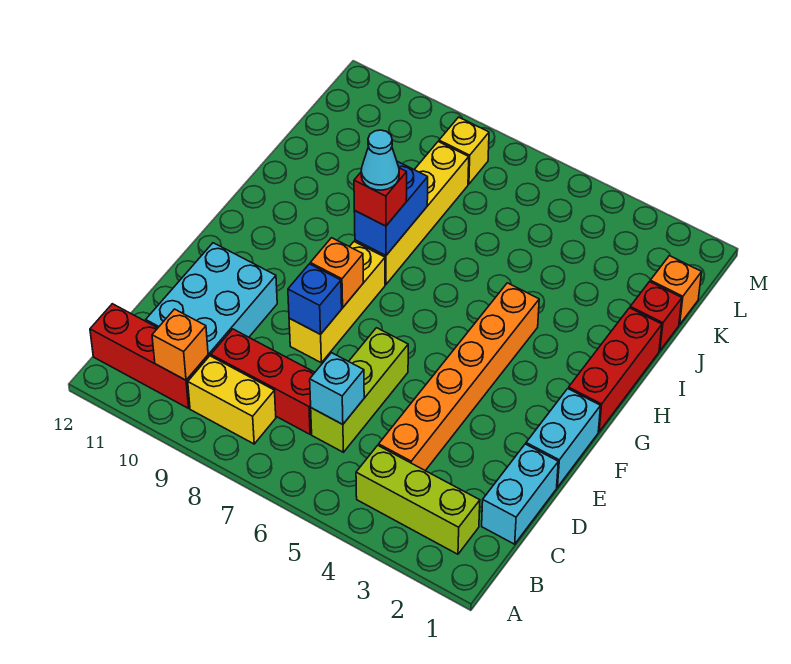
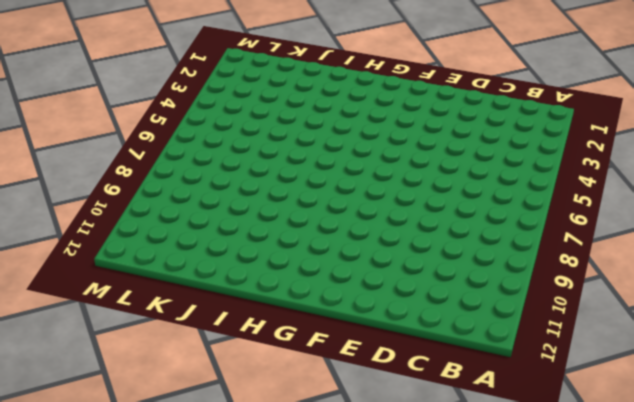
none -> lime brick B2:B4 level 1
none -> yellow brick B8:B9 level 1
none -> red brick B10:B12 level 1

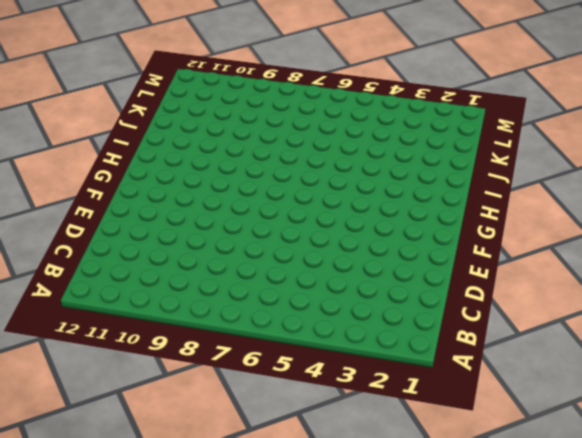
none -> lime brick B2:B4 level 1
none -> yellow brick B8:B9 level 1
none -> red brick B10:B12 level 1

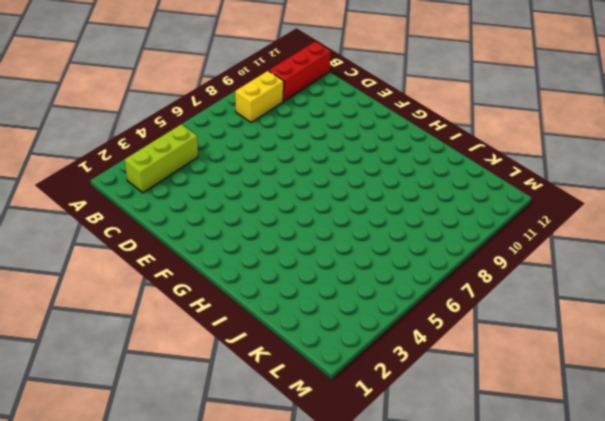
none -> cyan brick C1:D1 level 1
none -> orange brick C4:H4 level 1
none -> lime brick C6:E6 level 1

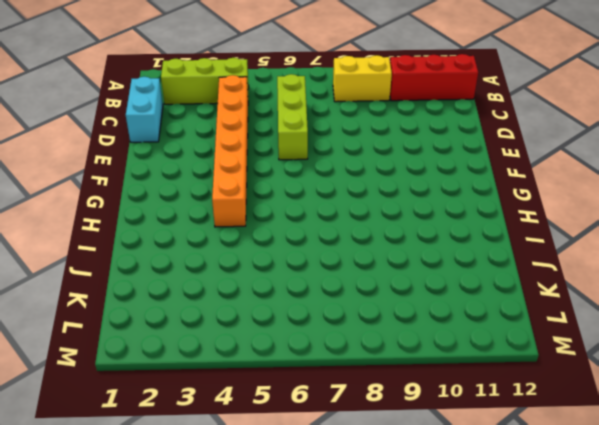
none -> red brick C7:C9 level 1
none -> cyan brick C10:E11 level 1
none -> cyan brick E1:F1 level 1

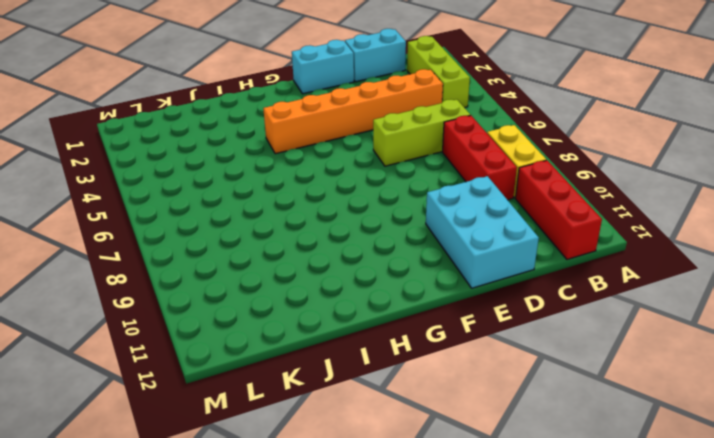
cyan brick D10:E12 level 1 -> cyan brick C10:E11 level 1
none -> yellow brick E8:G8 level 1
none -> red brick G1:I1 level 1
none -> yellow brick H8:K8 level 1

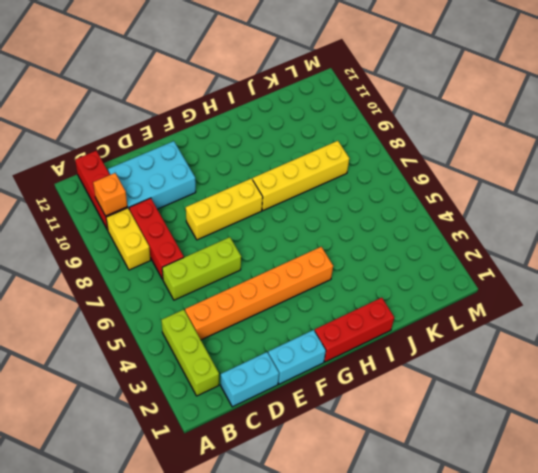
none -> red brick J1 level 1
none -> orange brick K1 level 1
none -> yellow brick L8 level 1

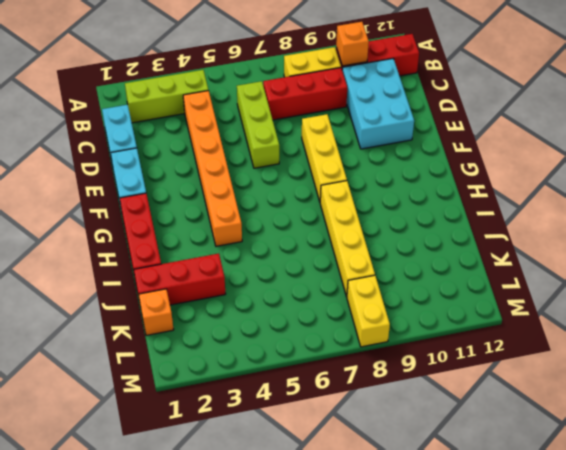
red brick J1:J3 level 1 -> red brick J1 level 1
yellow brick L8:M8 level 1 -> yellow brick L8 level 1
none -> cyan brick C6 level 2
none -> blue brick E8 level 2
none -> orange brick F8 level 2

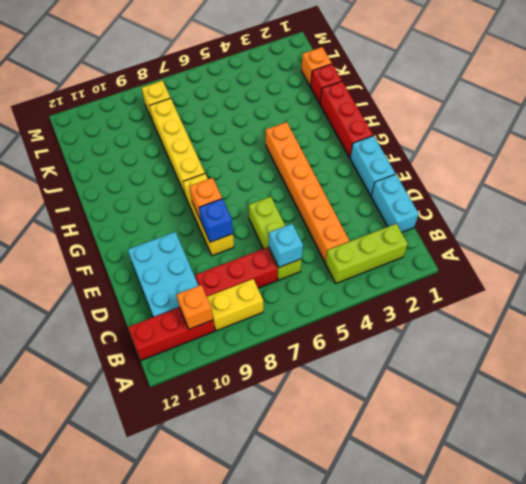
none -> blue brick H8:I8 level 2
none -> red brick H8 level 3
none -> cyan cone H8 level 4

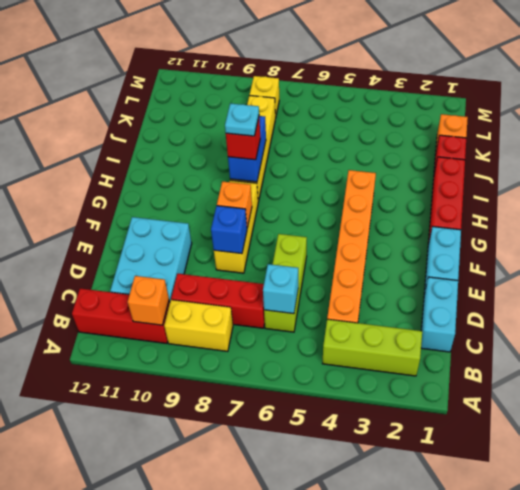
cyan plate H8 level 4 -> cyan cone H8 level 4

